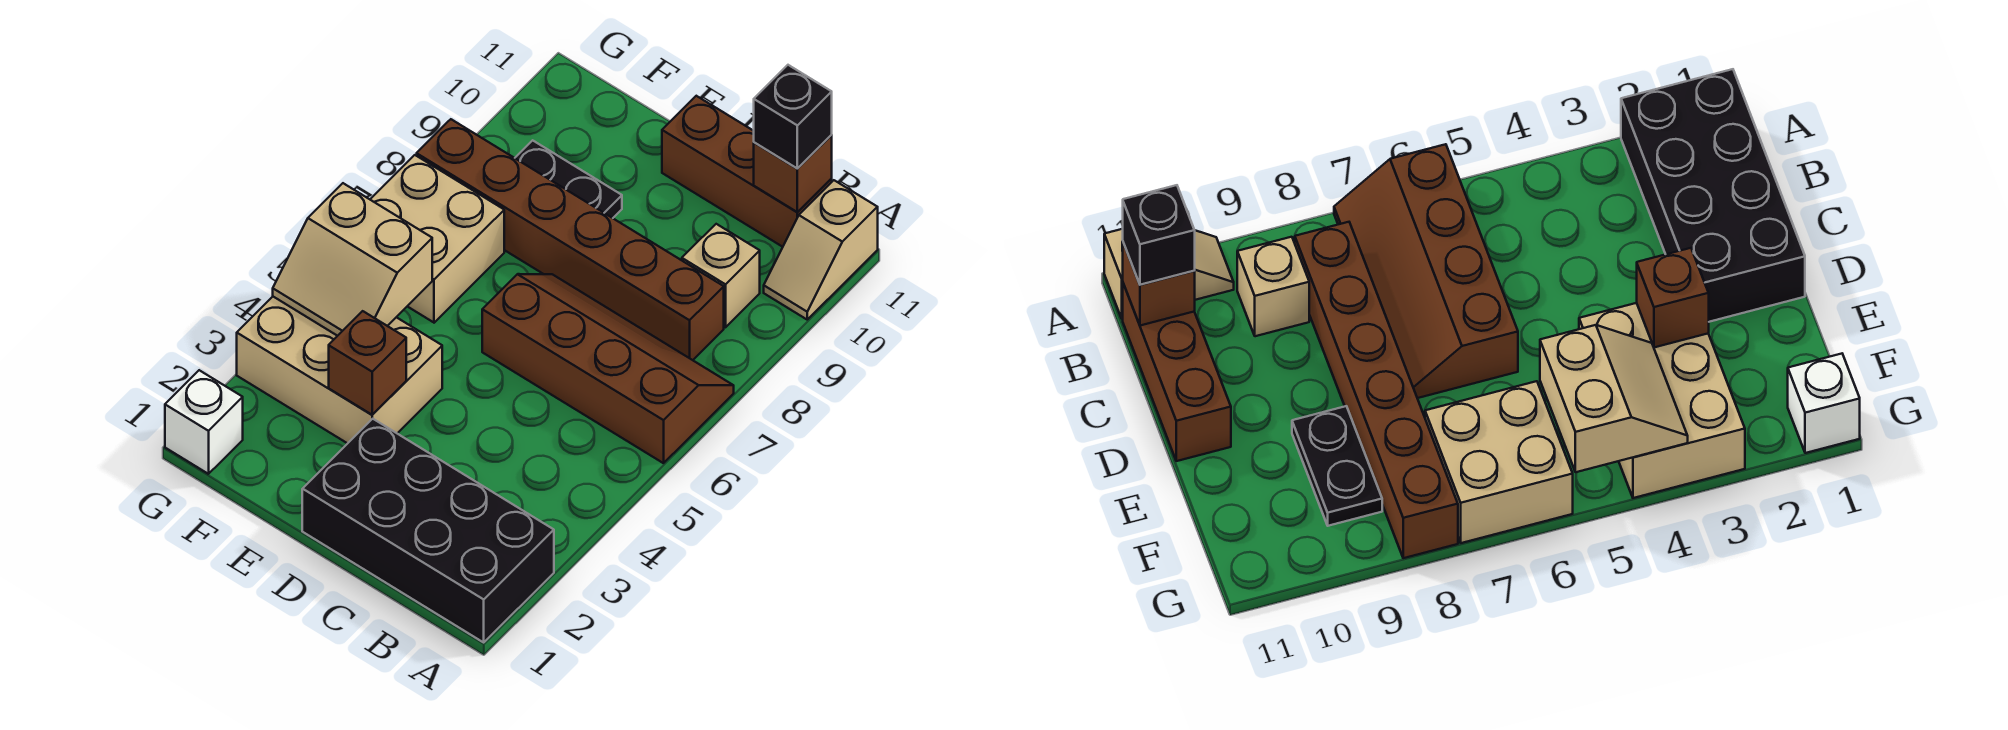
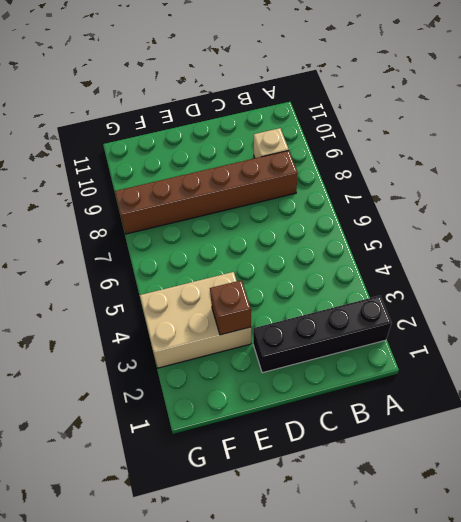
black brick A2:D2 level 1 -> black brick A1:D2 level 1
none -> brown slope A6:D7 level 1 top 6
none -> tan slope A10:A11 level 1 top 11
none -> brown brick B11:D11 level 1

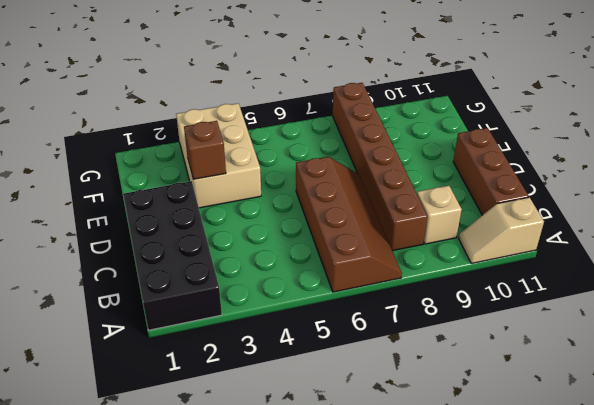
none -> black plate E9:F9 level 1
none -> tan brick F6:G7 level 1
none -> white brick G1 level 1

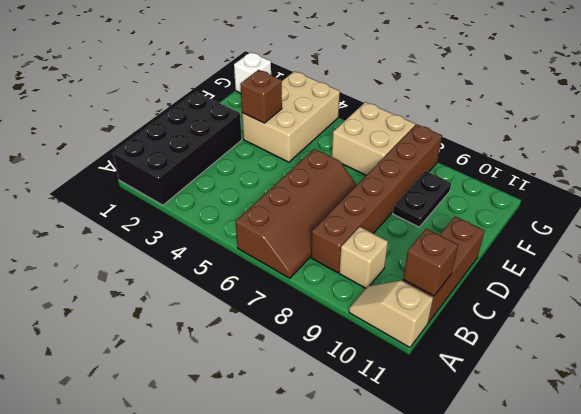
none -> tan slope F4:G5 level 2 top 5
none -> black brick B11 level 3

